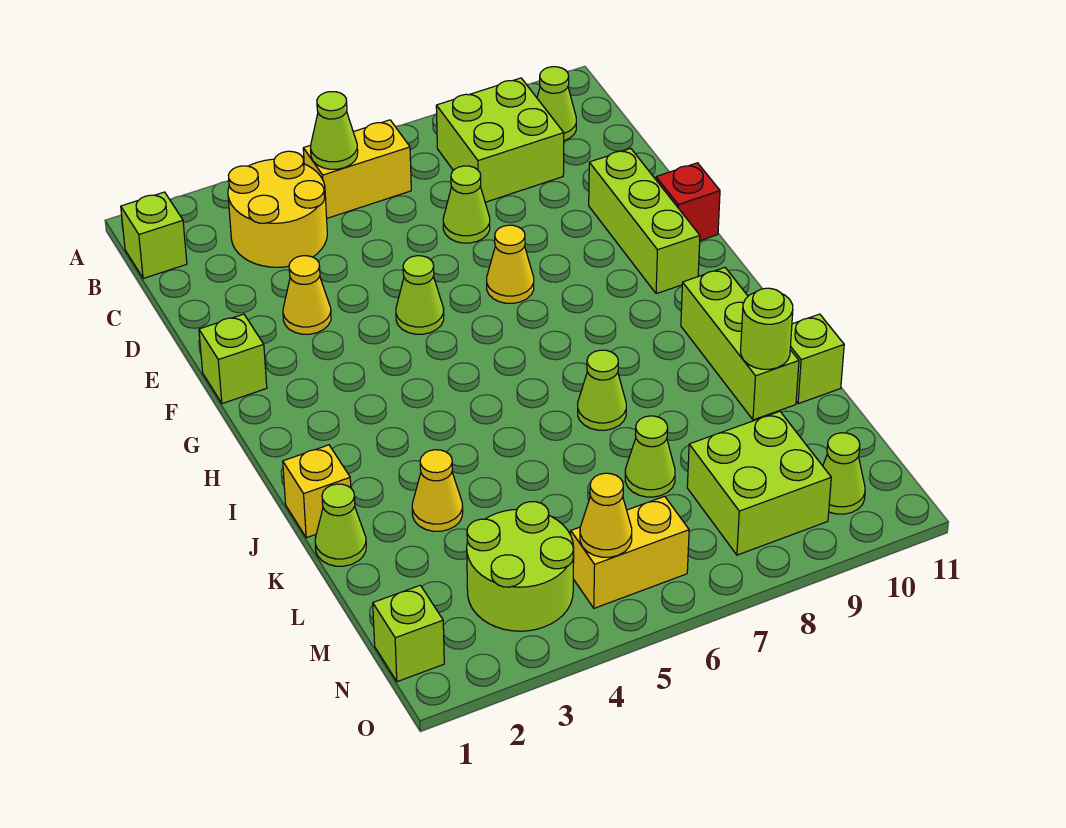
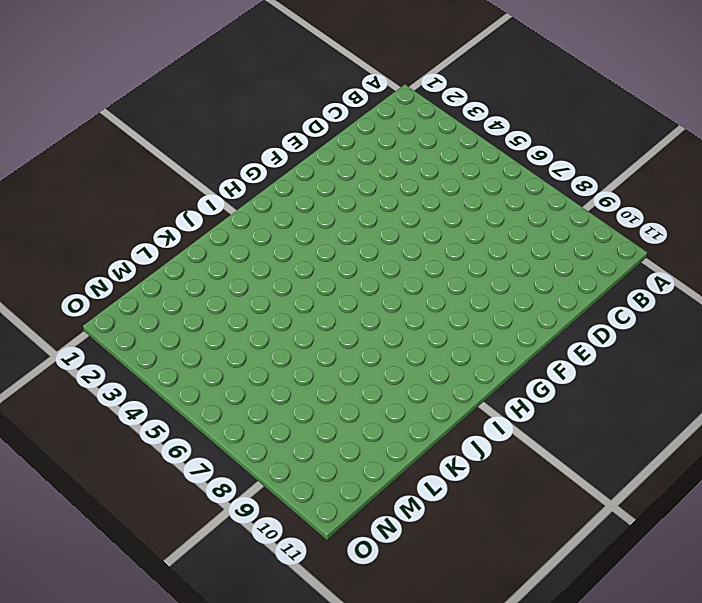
none -> lime brick B1 level 1
none -> yellow round brick B3:C4 level 1
none -> yellow brick B5:B6 level 1

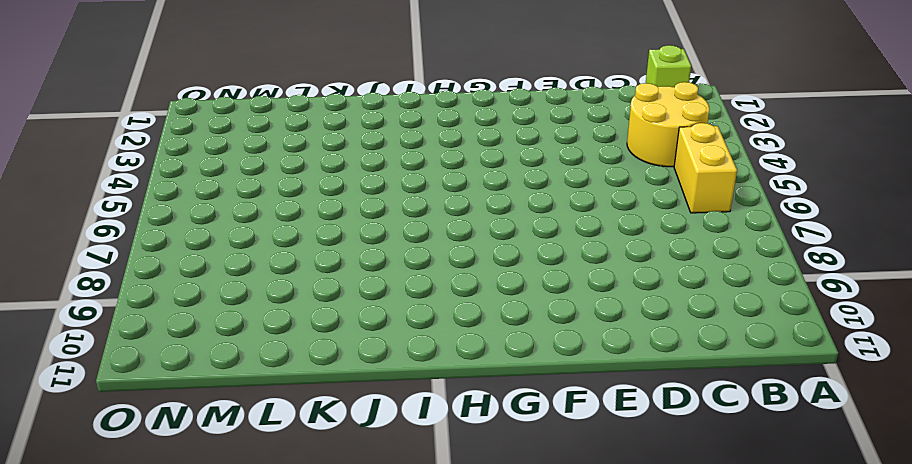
none -> lime brick B8:C9 level 1
none -> lime cone B10 level 1
none -> lime cone D7 level 1

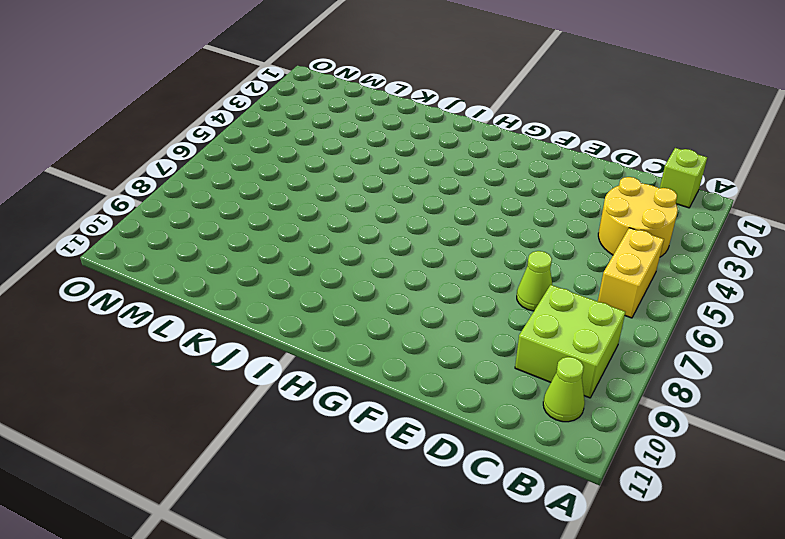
none -> yellow cone E3 level 1
none -> lime brick E10:G10 level 1
none -> lime brick F1 level 1

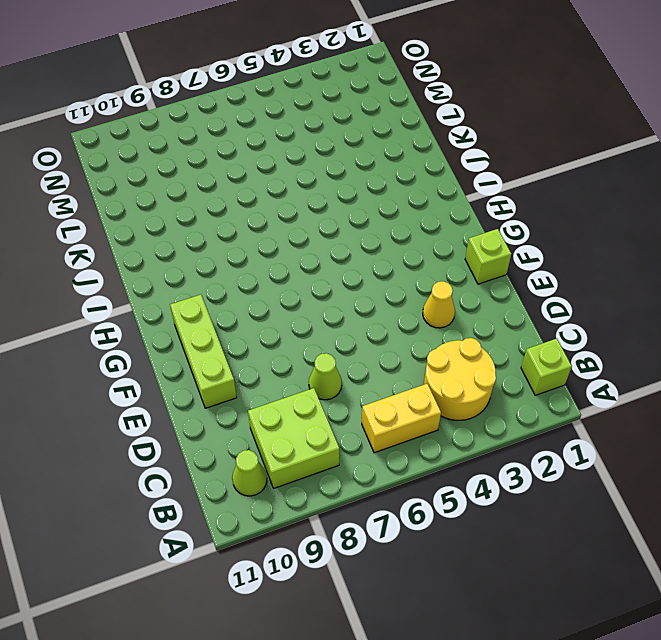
none -> lime cone F5 level 1
none -> yellow cone F7 level 1
none -> red brick F11 level 1

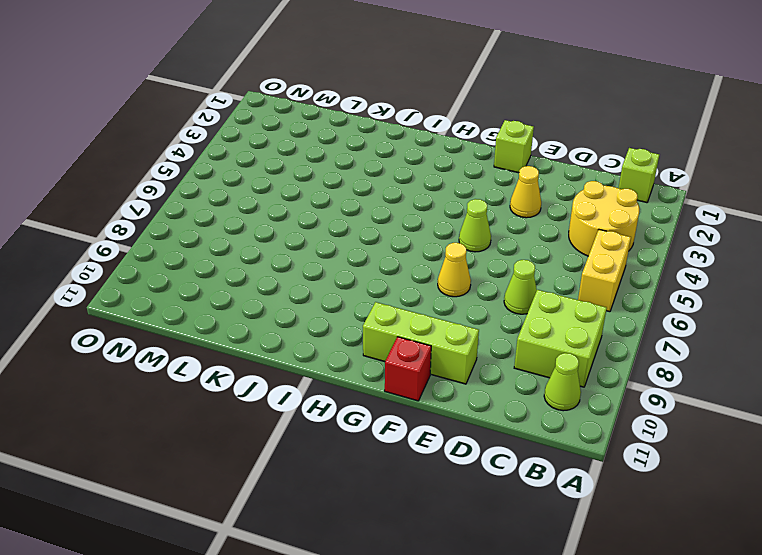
none -> lime brick I10:K10 level 1
none -> yellow brick J1 level 1
none -> lime cone J7 level 1

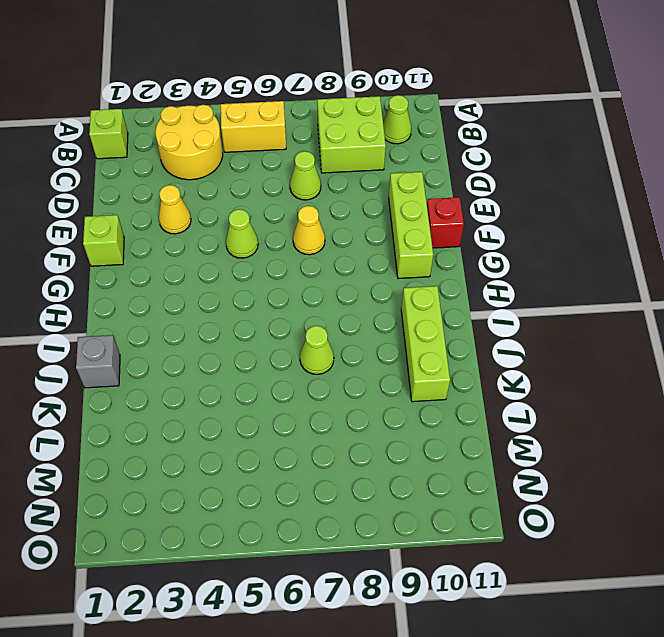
grey brick J1 level 1 -> yellow brick J1 level 1
none -> lime cone K1 level 1
none -> yellow cone K3 level 1
none -> lime brick K11 level 1

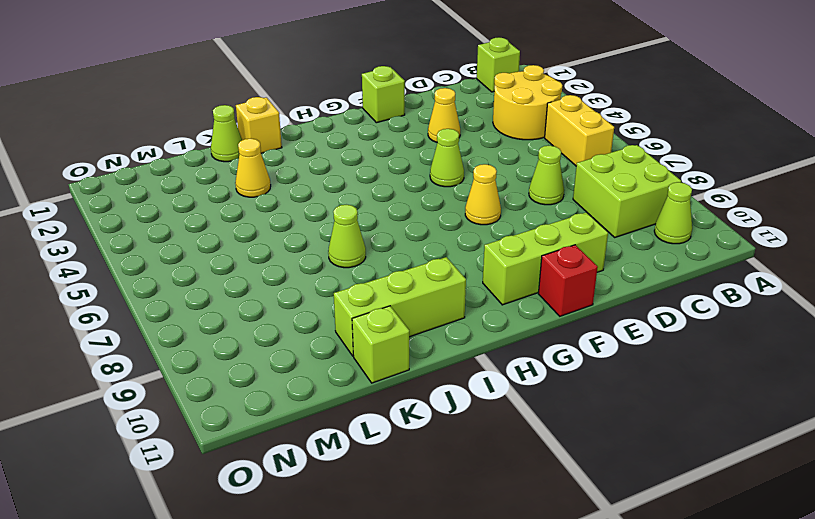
none -> lime cone L7 level 1
none -> lime round brick M3:N4 level 1
none -> lime brick M8:N9 level 1

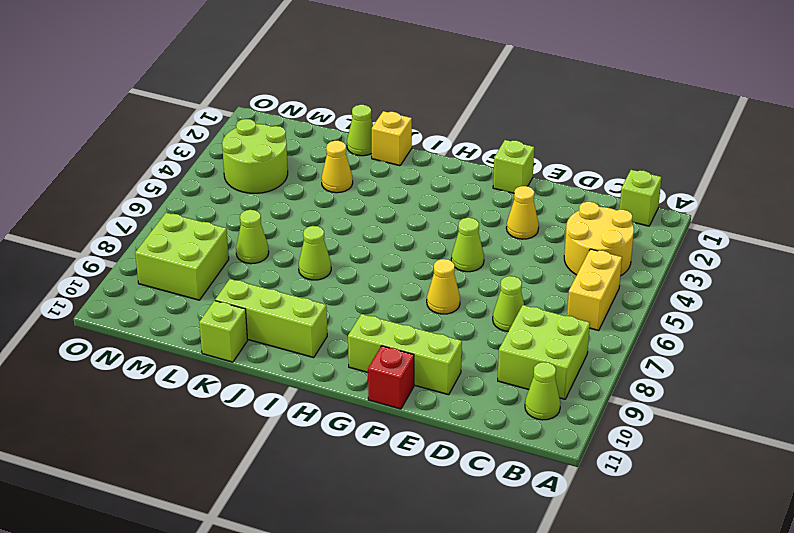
none -> lime brick N1 level 1
none -> yellow brick N5:N6 level 1
none -> lime cone N10 level 1

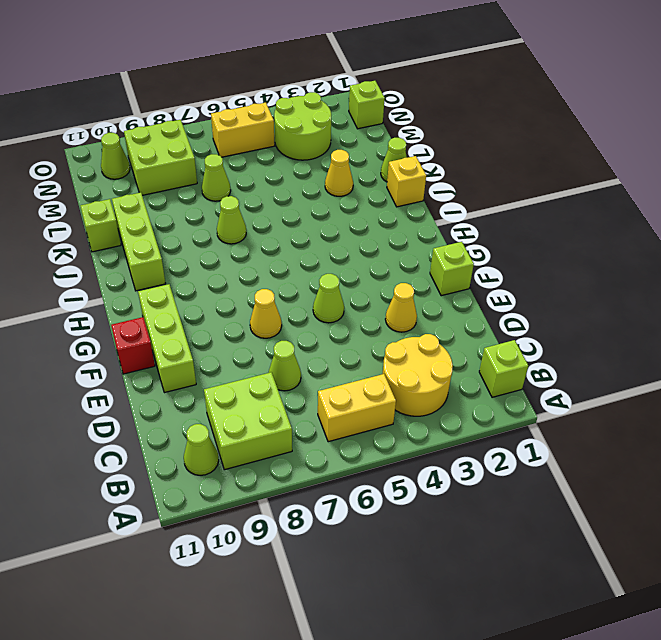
none -> lime cone B5 level 2
none -> lime round brick K10 level 2
none -> yellow cone N5 level 2

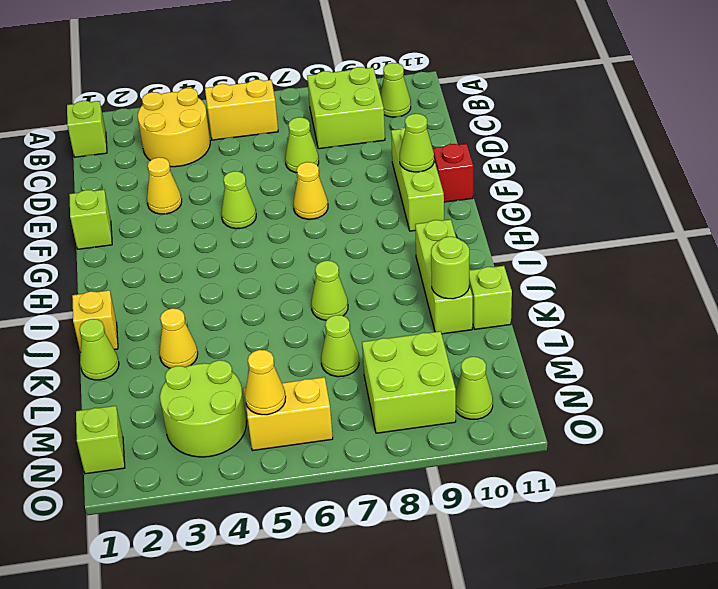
lime cone F10 level 2 -> lime cone B5 level 2

